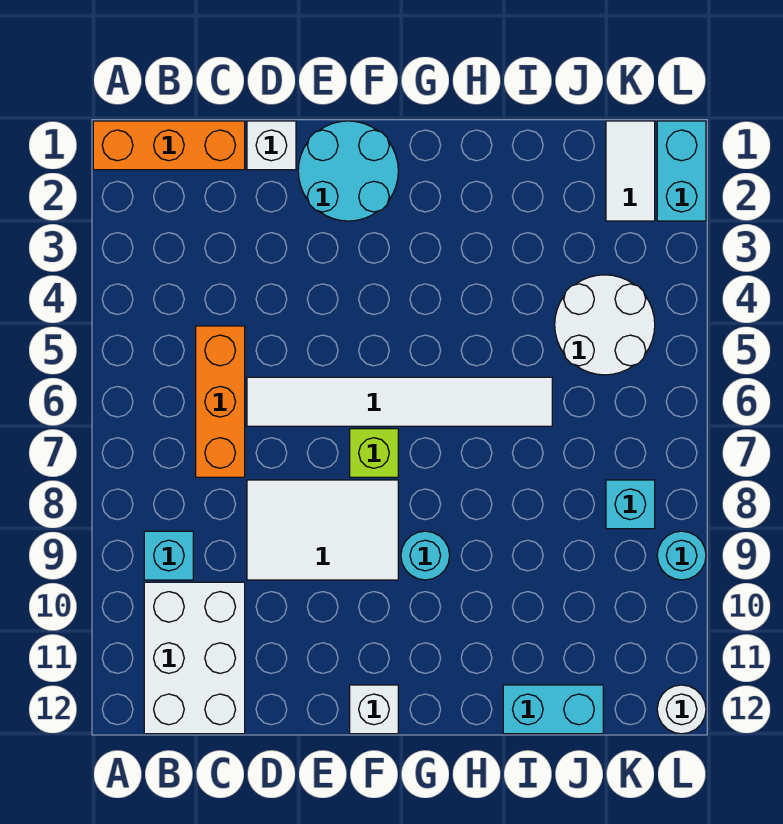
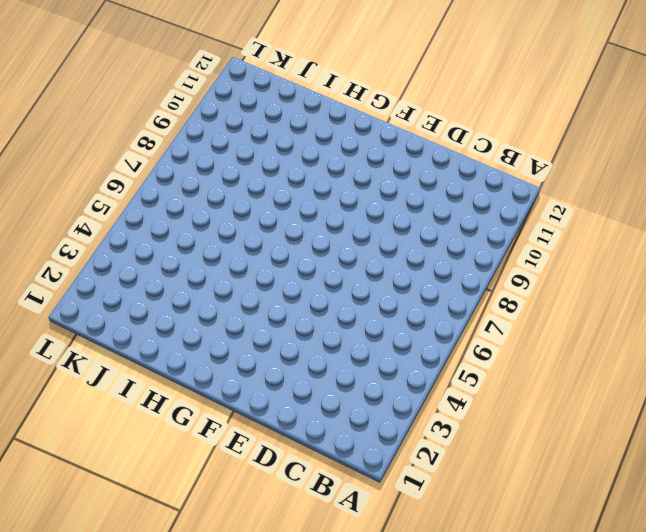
none -> orange brick A1:C1 level 1
none -> cyan brick B9 level 1
none -> white brick B10:C12 level 1

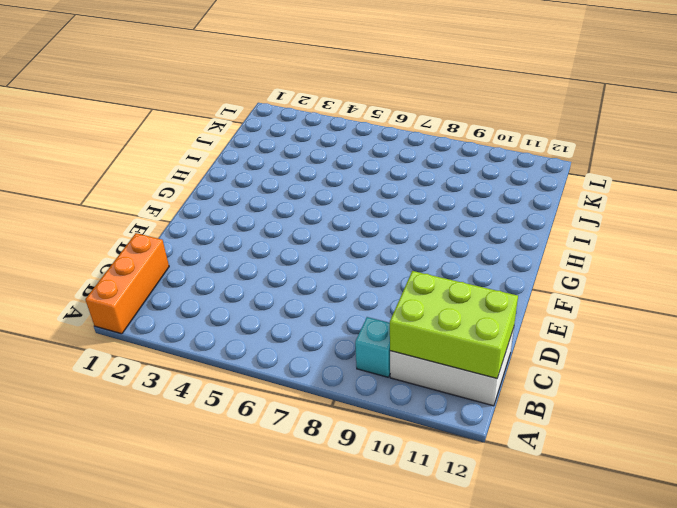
lime brick B10:C12 level 2 -> none
none -> orange brick C5:C7 level 1
none -> white brick D1 level 1
none -> white tile D6:I6 level 1

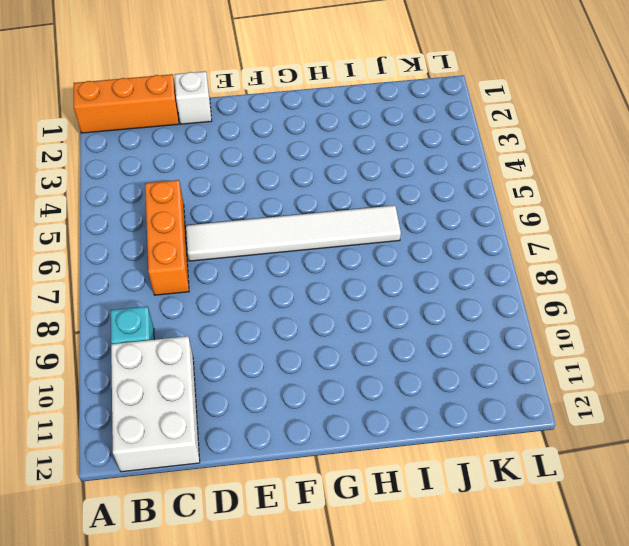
none -> white tile D8:F9 level 1
none -> cyan round brick E1:F2 level 1
none -> lime brick F7 level 1

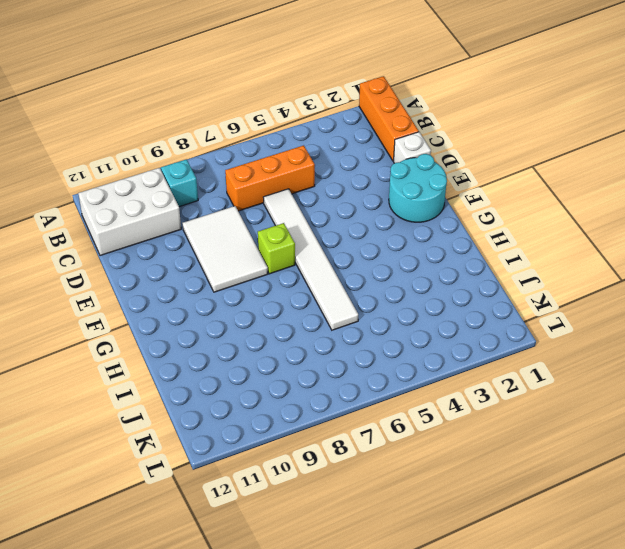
none -> white brick F12 level 1
none -> cyan round brick G9 level 1
none -> cyan brick I12:J12 level 1

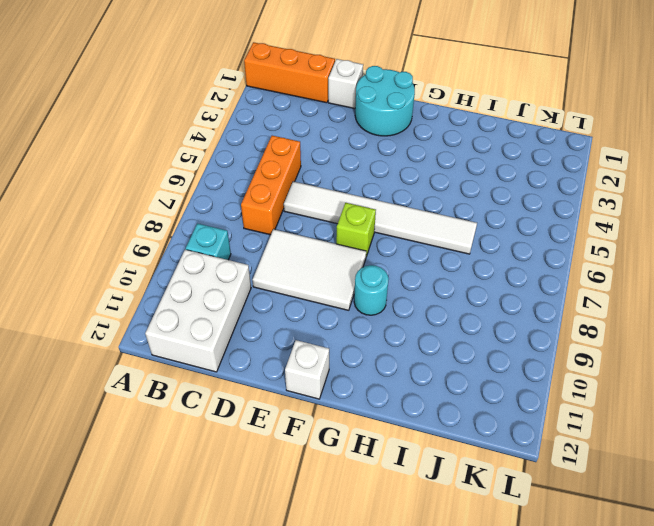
none -> cyan brick I12:J12 level 1
none -> white round brick J4:K5 level 1
none -> white tile K1:K2 level 1

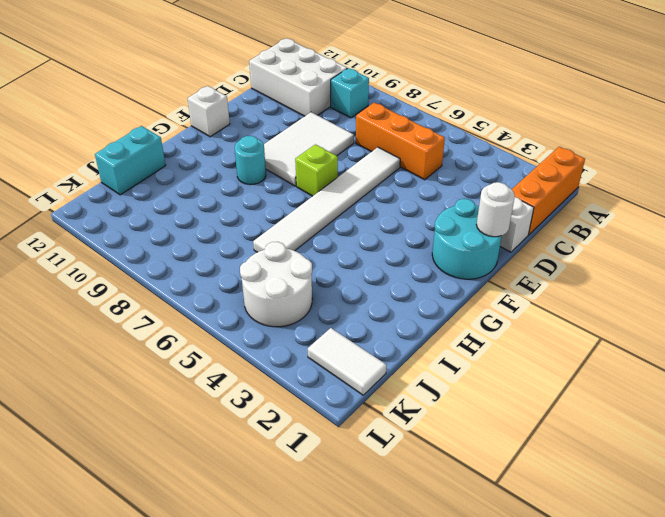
white round brick E1 level 2 -> white round brick L12 level 1
none -> cyan brick K8 level 1
none -> cyan brick L1:L2 level 1
none -> cyan round brick L9 level 1

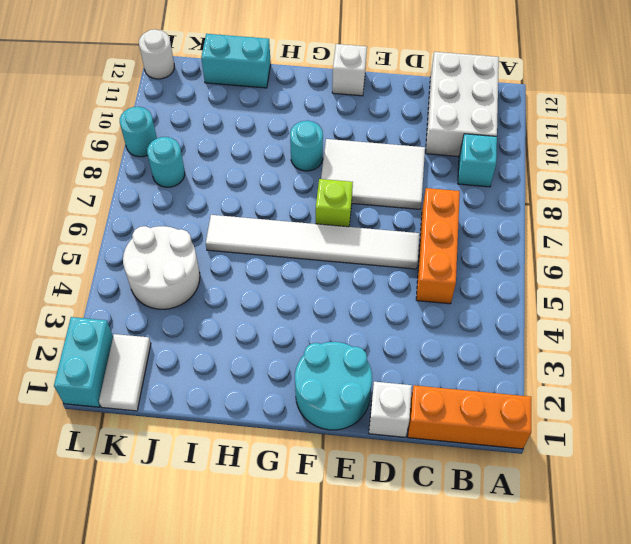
cyan round brick K8 level 1 -> cyan brick K8 level 1

